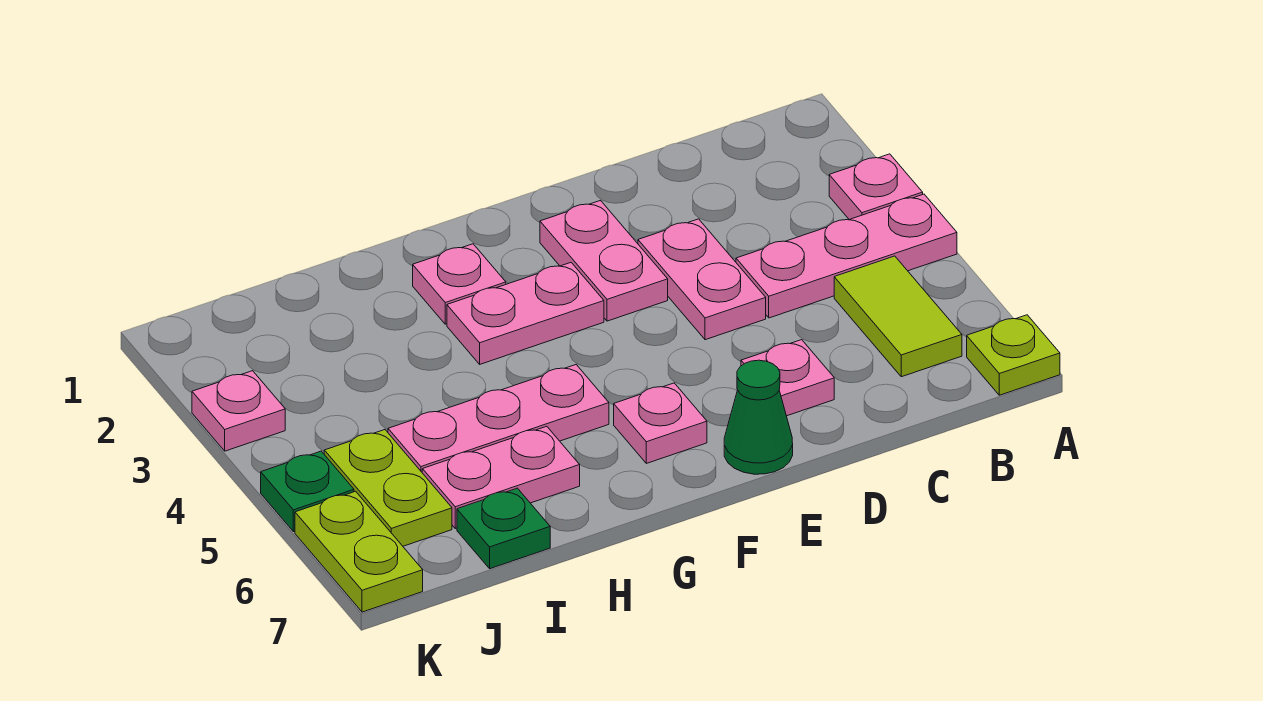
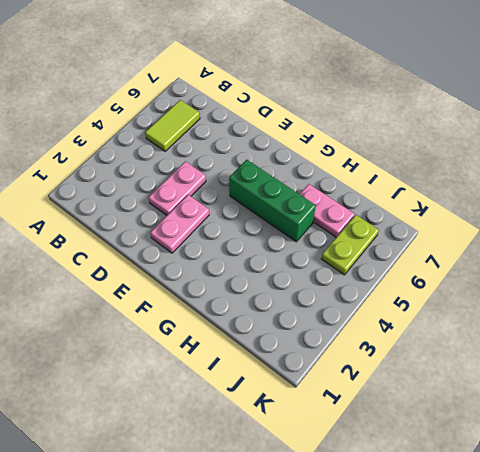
green brick F5:H5 level 1 -> pink plate G5:I5 level 1
none -> pink plate A3 level 1
none -> pink plate A4:C4 level 1
none -> lime plate A7 level 1

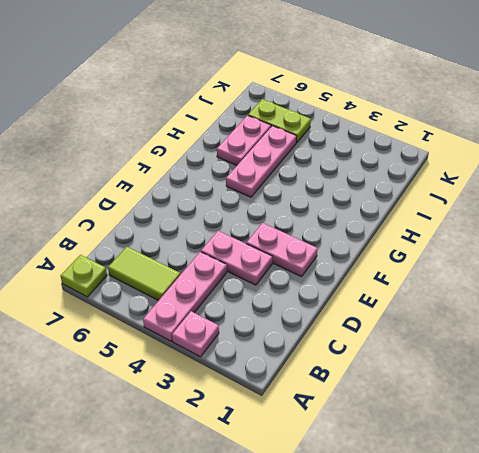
none -> pink plate D6 level 1
none -> green cone E7 level 1
none -> pink plate F3:G3 level 1

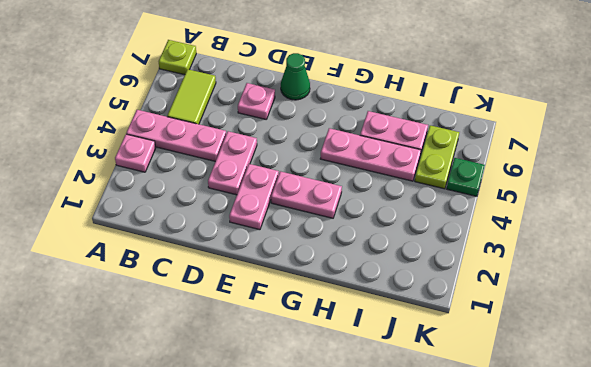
none -> pink plate F6 level 1
none -> pink plate G2 level 1
none -> green plate I7 level 1

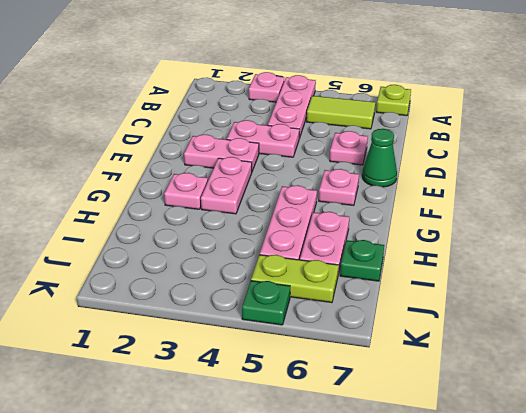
none -> pink plate K3 level 1
none -> lime plate K6:K7 level 1

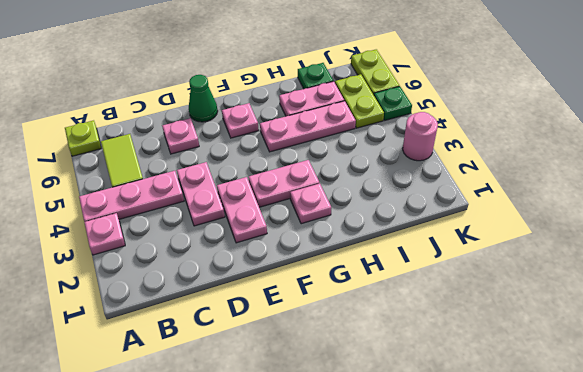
pink round brick K3 level 1 -> pink plate K3 level 1

